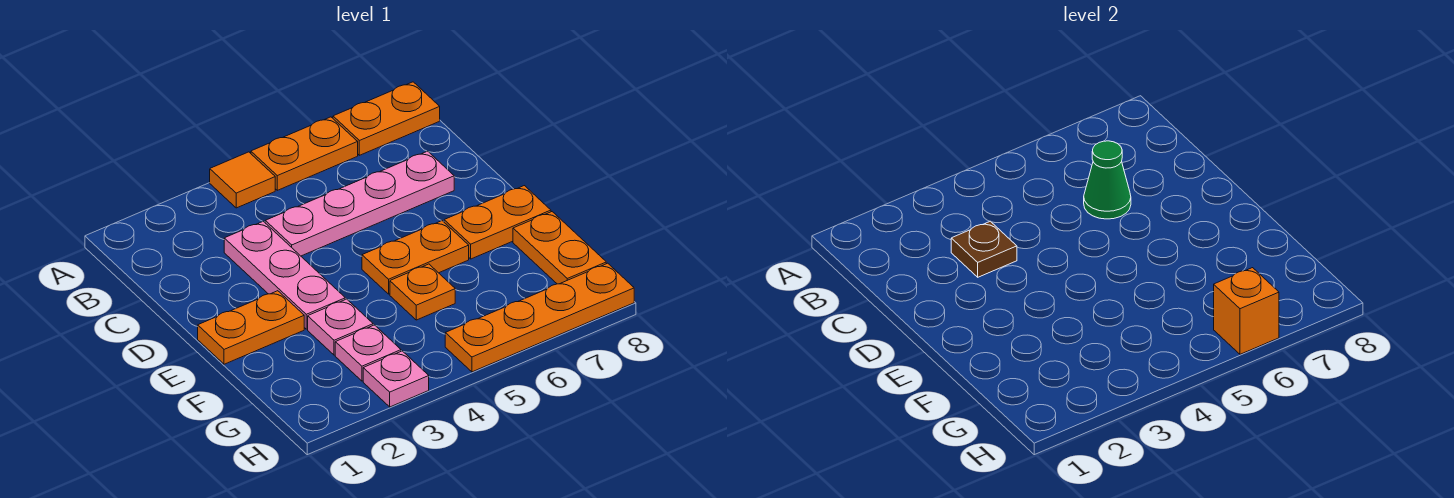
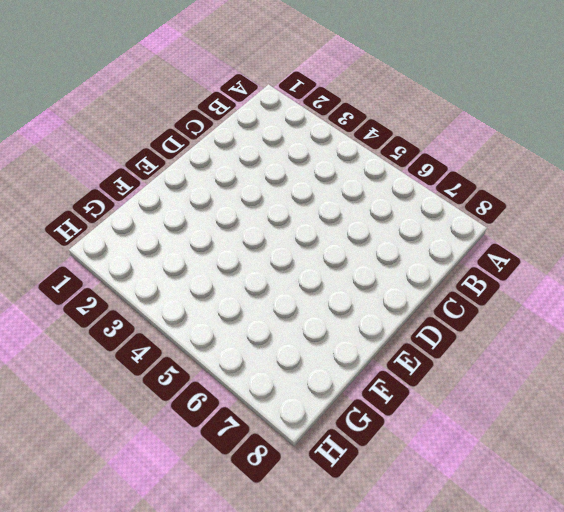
none -> orange tile A4 level 1
none -> orange plate A5:A6 level 1
none -> orange plate A7:A8 level 1

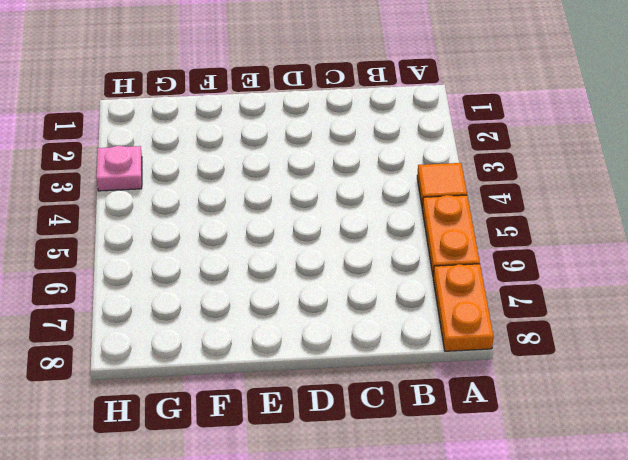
none -> pink plate C3:E3 level 1
none -> pink plate C4:C7 level 1
none -> orange plate E1:E2 level 1

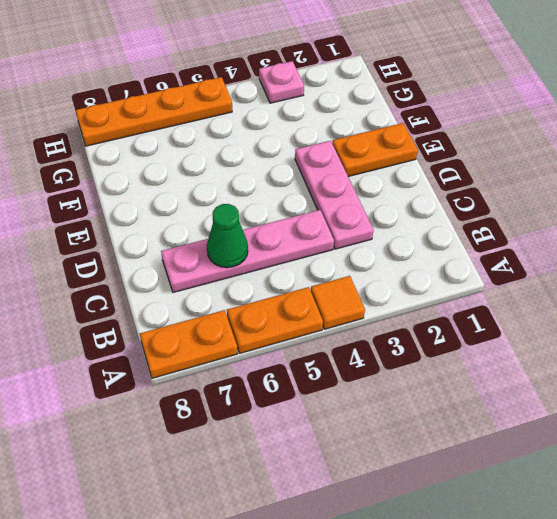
none -> orange plate E5:E6 level 1
none -> orange plate E7:E8 level 1
none -> pink plate F3 level 1

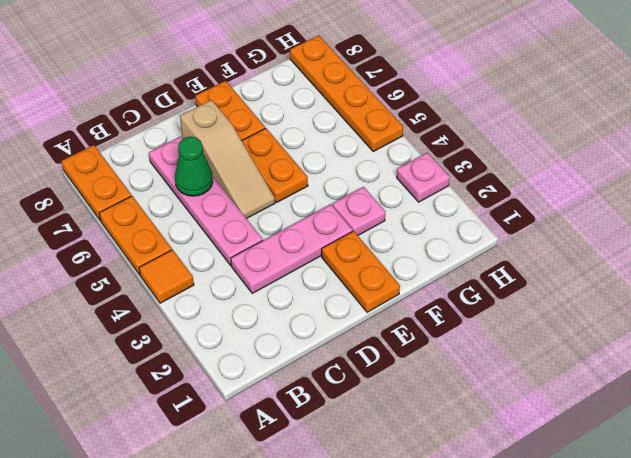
tan slope D5:D7 level 1 top 7 -> none
none -> orange plate F5 level 1
none -> orange plate F8:G8 level 1
none -> pink plate G3 level 1

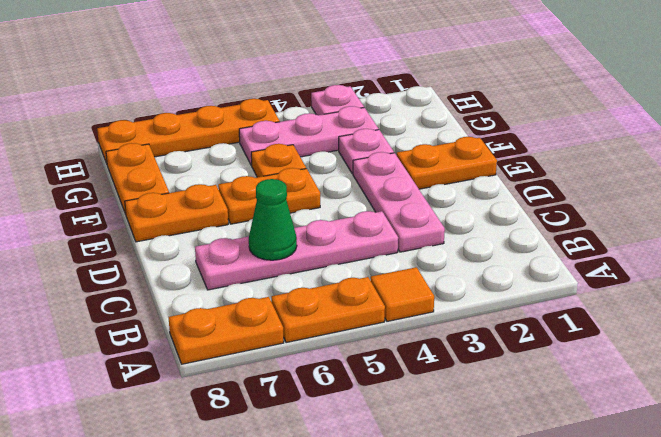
pink plate G3:G5 level 1 -> pink plate G3 level 1
none -> brown plate C3 level 2
none -> orange brick H6 level 2

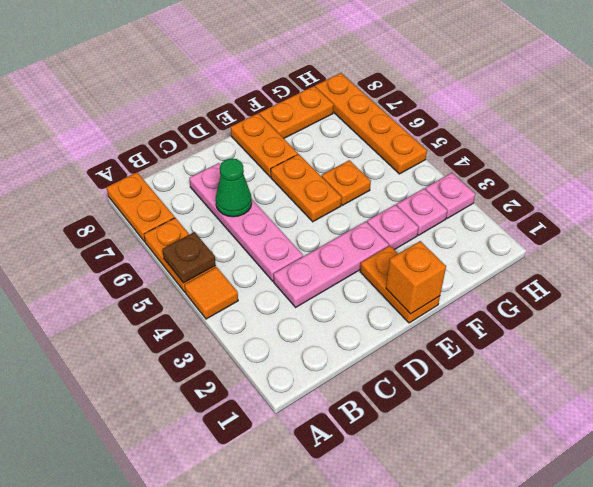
brown plate A5 level 2 -> brown plate C3 level 2
orange brick E1 level 2 -> orange brick H6 level 2

